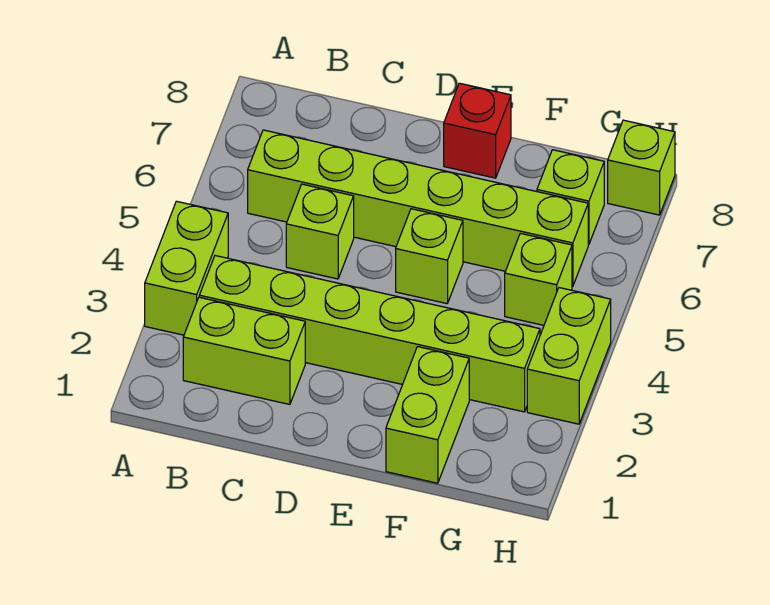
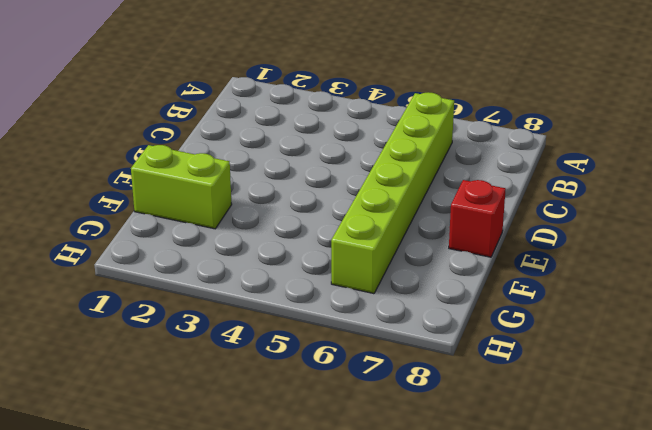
none -> lime brick A3:A4 level 1
none -> lime brick B2:C2 level 1
none -> lime brick B3:G3 level 1

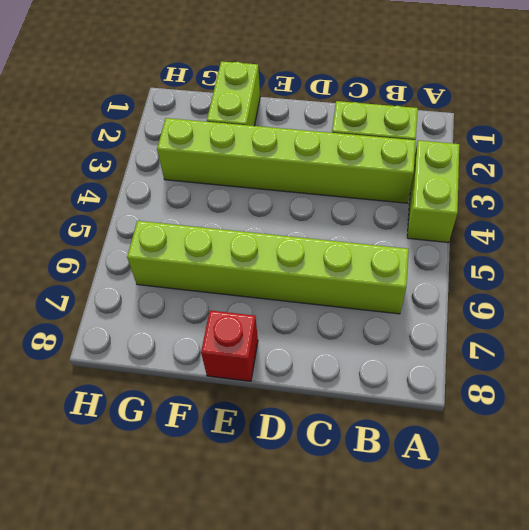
none -> lime brick C5 level 1
none -> lime brick E5 level 1
none -> lime brick G5 level 1

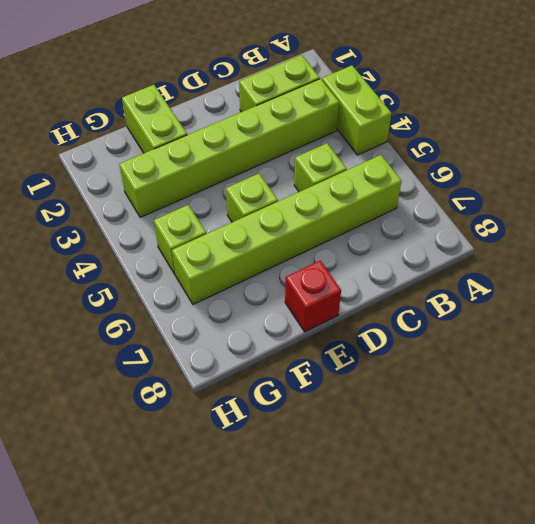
none -> lime brick G7 level 1
none -> lime brick H3:H4 level 1
none -> lime brick H8 level 1

